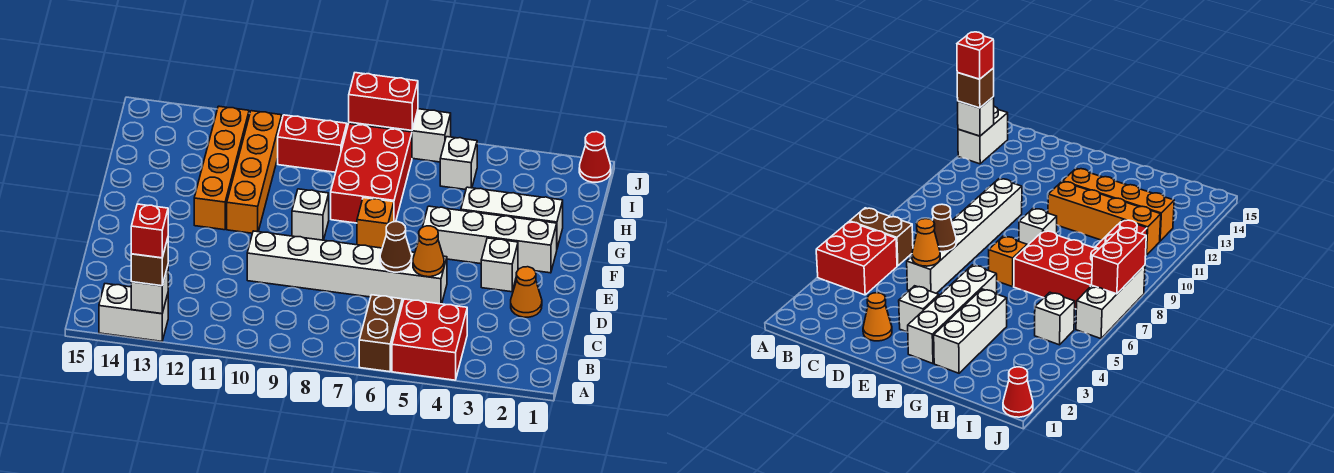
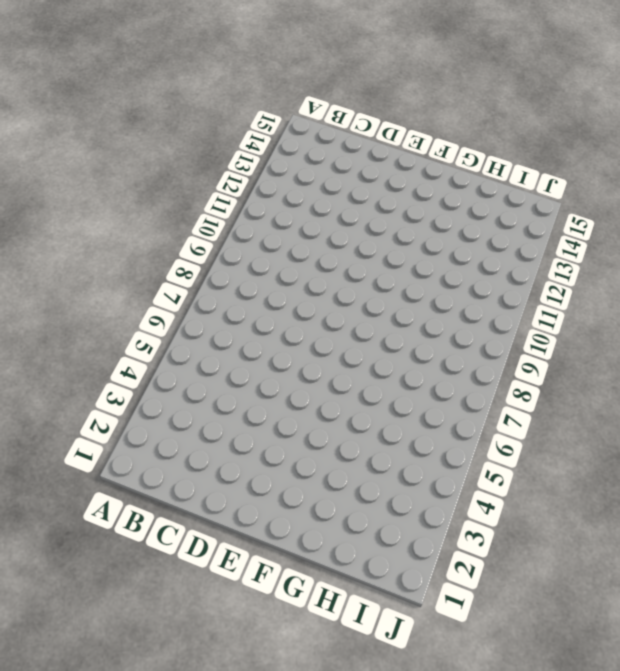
none -> red brick A4:B5 level 1
none -> brown brick A6:B6 level 1
none -> white brick A13:A14 level 1

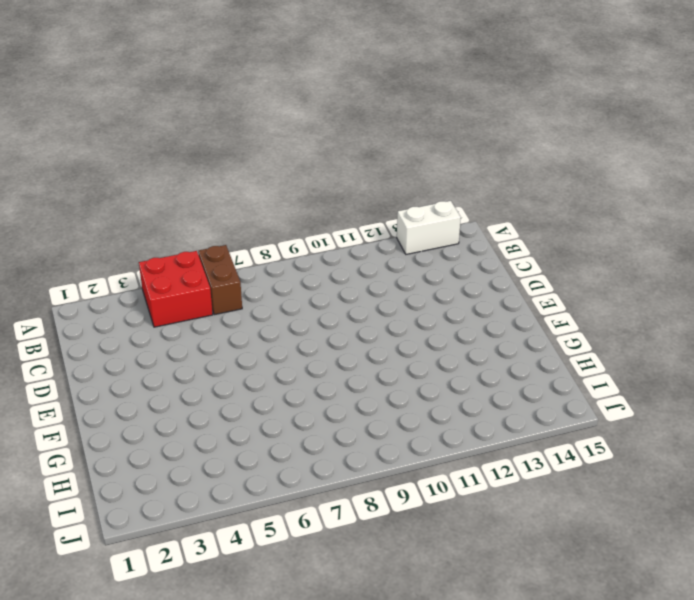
none -> orange cone D2 level 1
none -> white brick D5:D10 level 1
none -> white brick E3 level 1

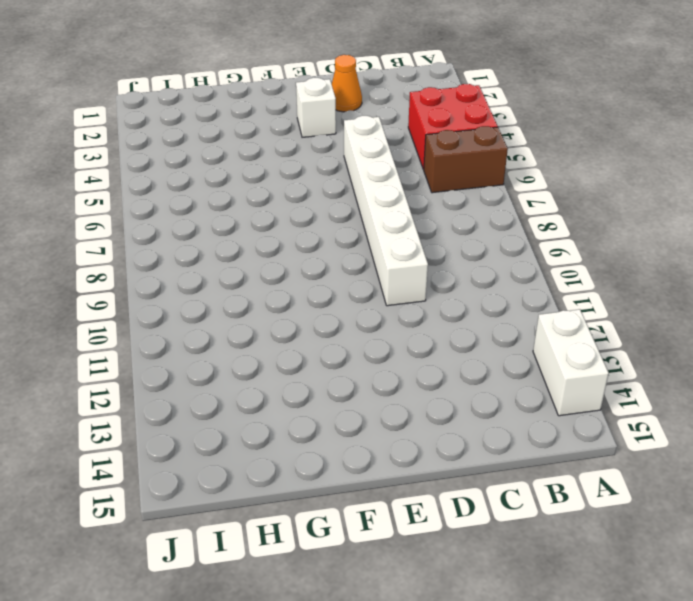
none -> white brick F2:F5 level 1
none -> orange brick F7 level 1
none -> white brick F9 level 1

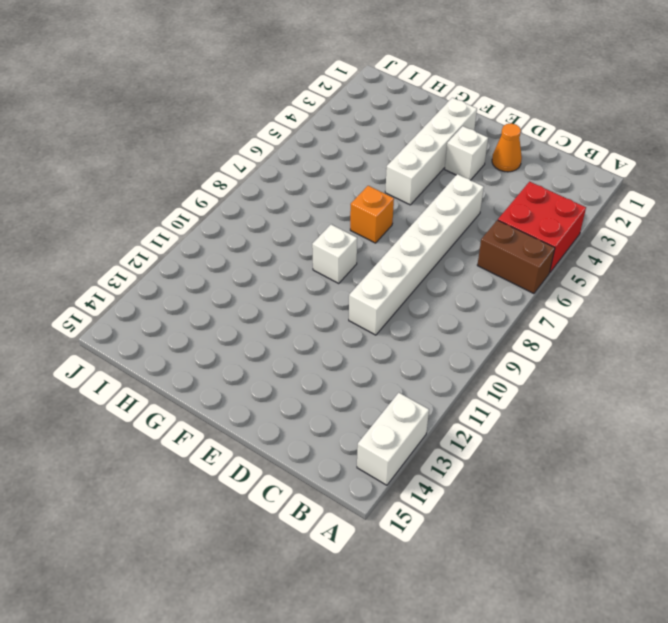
none -> orange brick F11:I11 level 1
none -> orange brick F12:I12 level 1
none -> white brick G2:G4 level 1

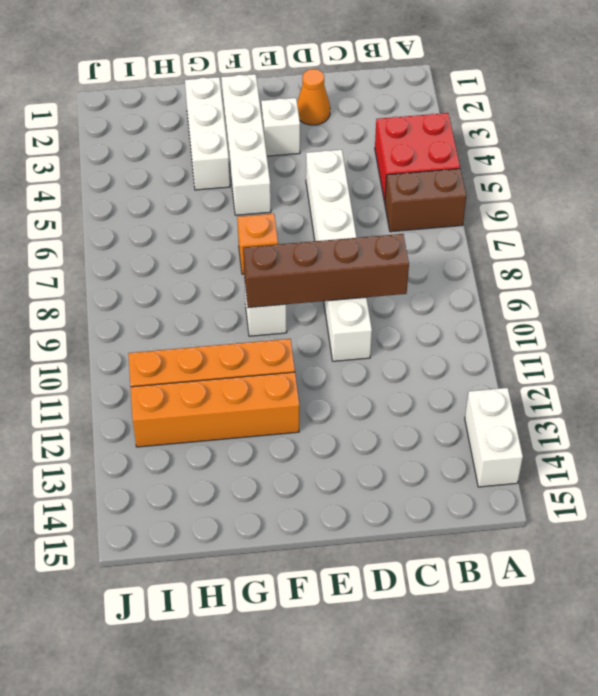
brown brick C9:F9 level 2 -> none
none -> red brick G7:I8 level 1
none -> white brick I5 level 1
none -> red brick I9:I10 level 1

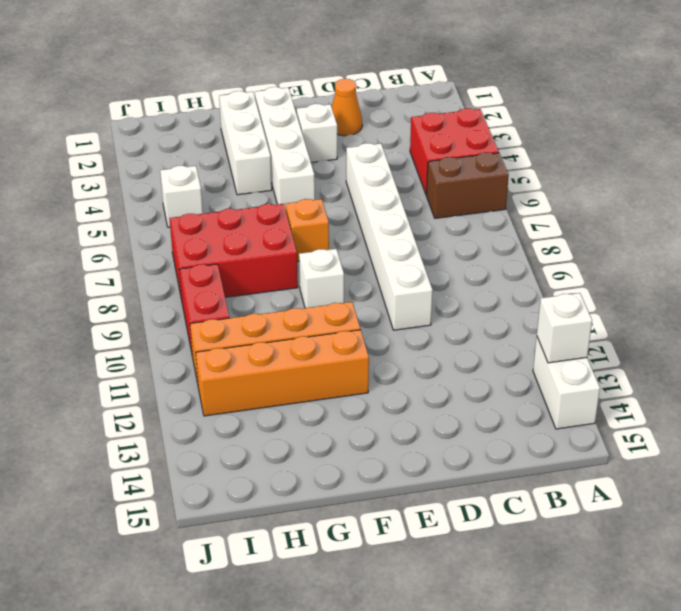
none -> red cone J1 level 1
none -> white brick J6:J8 level 1
none -> orange cone D5 level 2

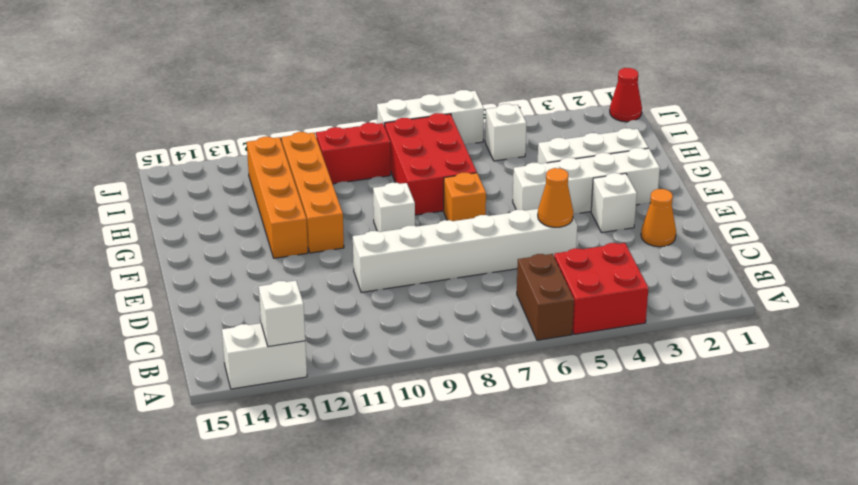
none -> brown cone D6 level 2
none -> red brick J7:J8 level 2
none -> brown brick A13 level 3

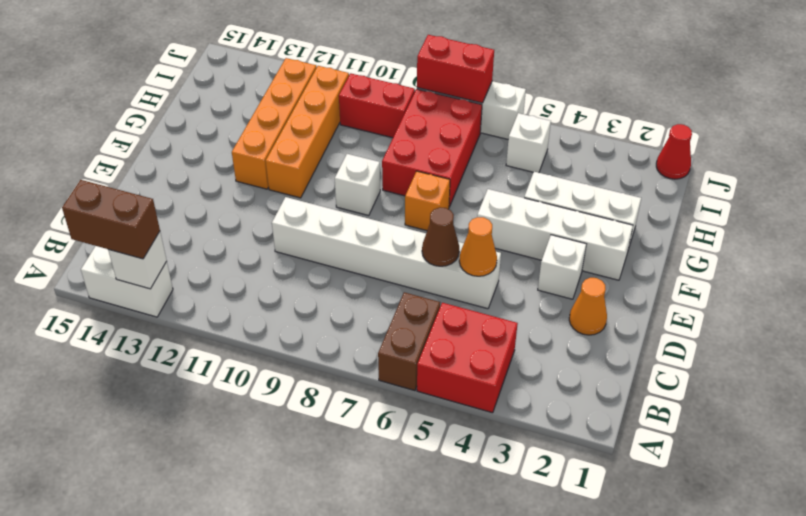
brown brick A13:A14 level 3 -> brown brick A13 level 3
none -> red brick A13 level 4

